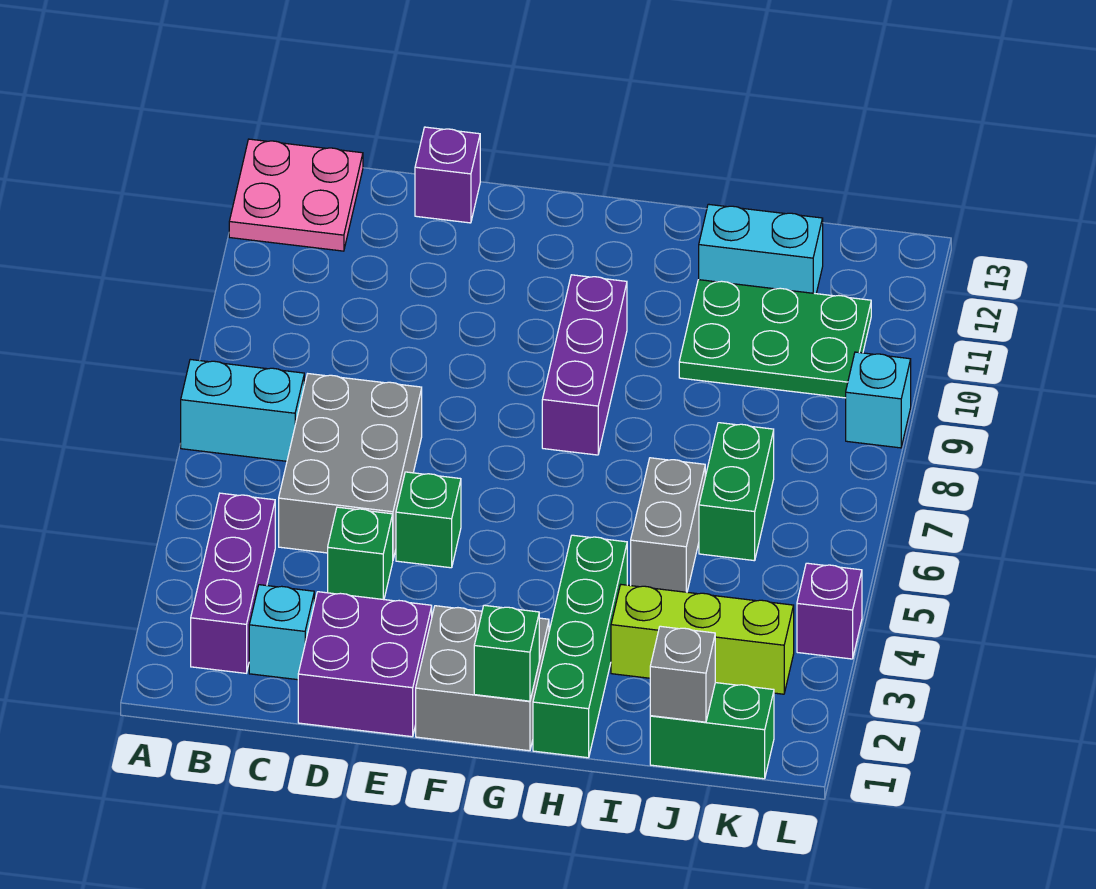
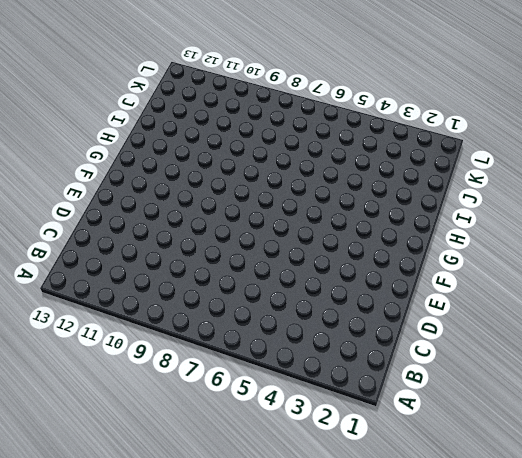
none -> cyan brick A7:B7 level 1
none -> pink plate A12:B13 level 1
none -> purple brick B2:B4 level 1

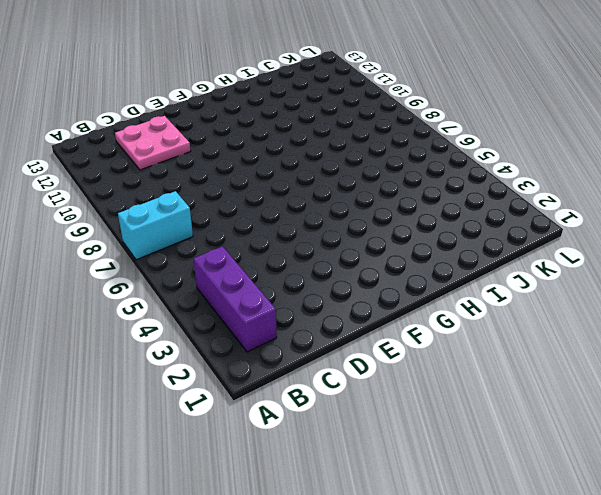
pink plate C11:D12 level 1 -> pink plate A12:B13 level 1
none -> cyan brick C2 level 1
none -> grey brick C5:D7 level 1
none -> purple brick D1:E2 level 1

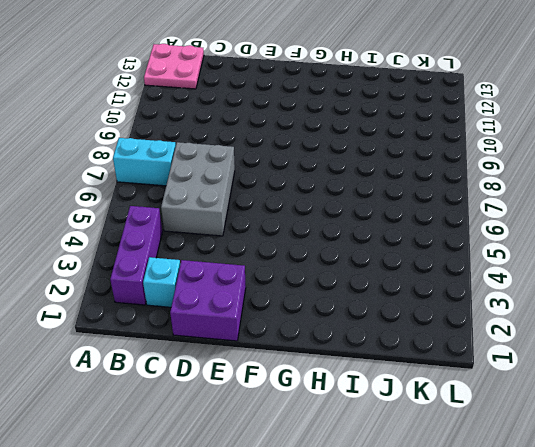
none -> green brick D4 level 1
none -> purple brick D13 level 1
none -> green brick E5 level 1

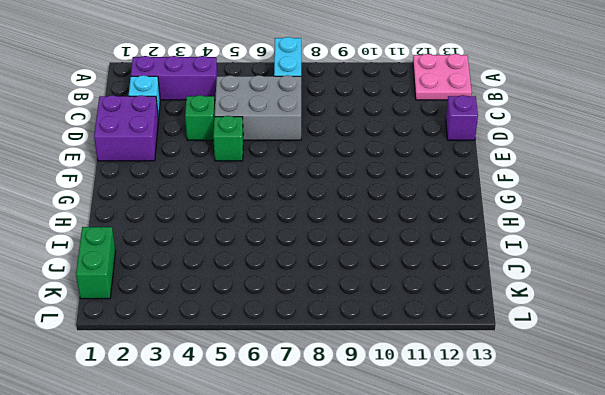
none -> grey brick F1:G2 level 1
none -> purple brick G8:G10 level 1
none -> green brick H1:H4 level 1

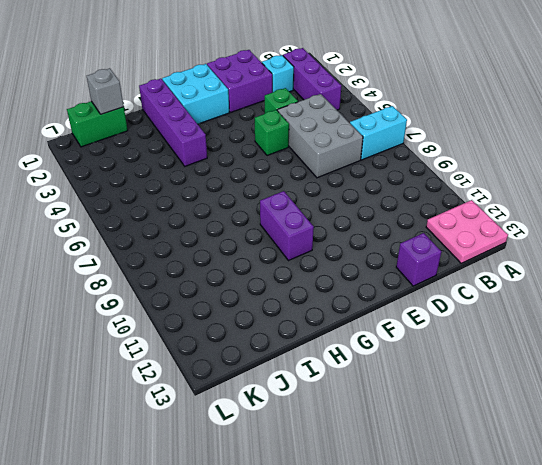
cyan brick F1:G2 level 1 -> grey brick F1:G2 level 1
purple brick G9:G10 level 1 -> purple brick G8:G10 level 1
purple brick H1:H4 level 1 -> green brick H1:H4 level 1
none -> lime brick I3:K3 level 1
none -> grey brick I5:I6 level 1
none -> green plate I10:K11 level 1

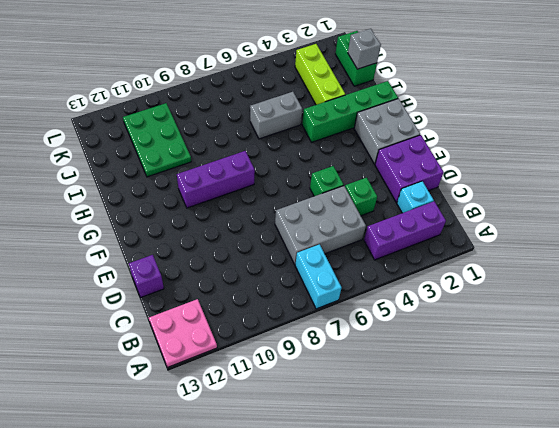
none -> cyan brick I12:J12 level 1
none -> green brick J6:J7 level 1
none -> purple brick L4 level 1

